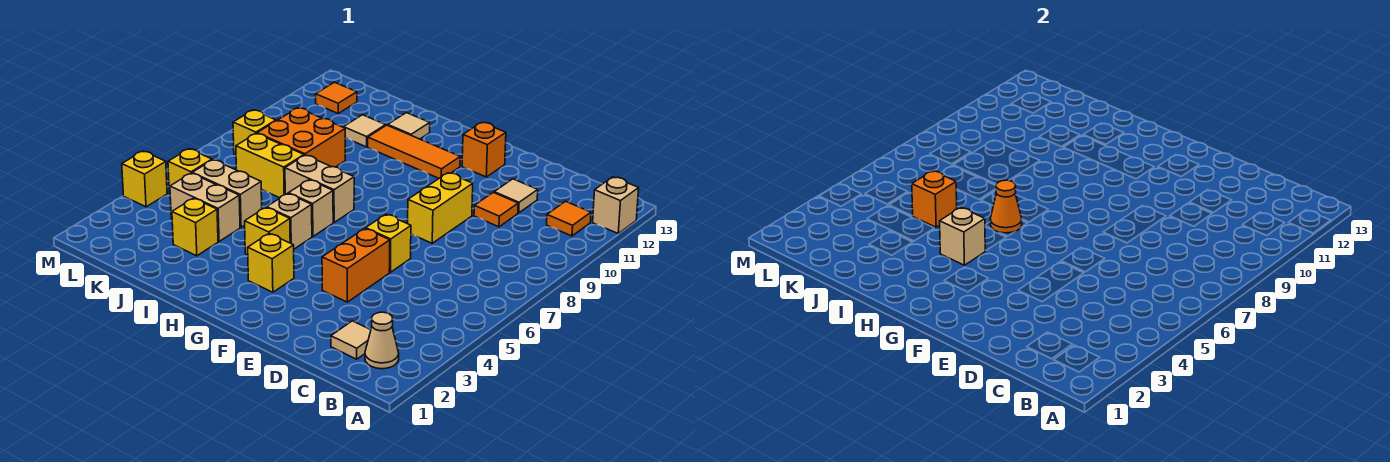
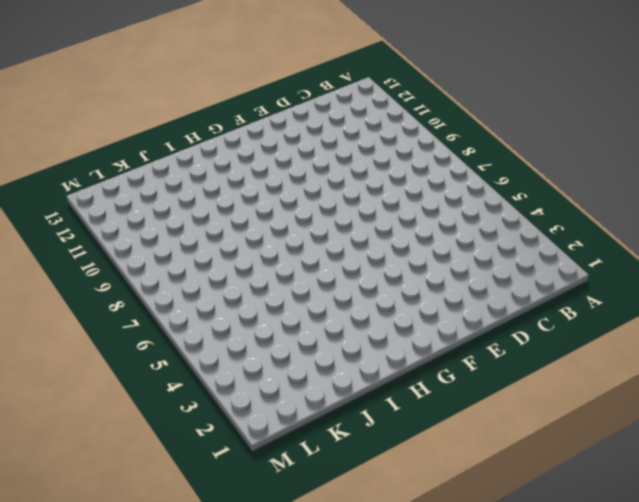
none -> tan brick A12 level 1
none -> tan cone B2 level 1
none -> orange tile B11 level 1
none -> tan tile C2 level 1

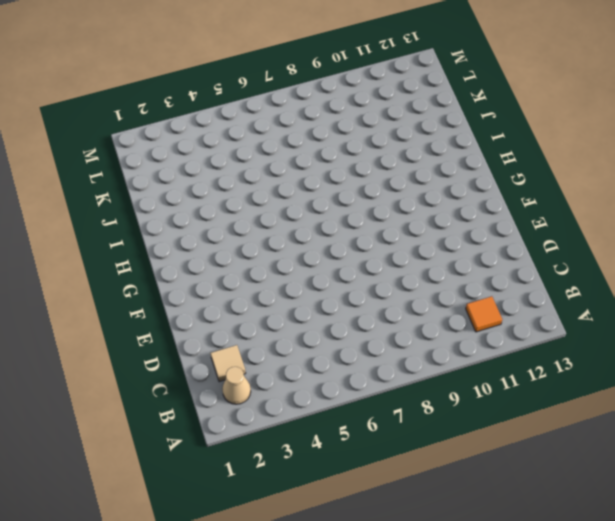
none -> tan brick A12 level 1
none -> orange tile D10 level 1
none -> tan tile D11 level 1
none -> orange brick E4:E5 level 1

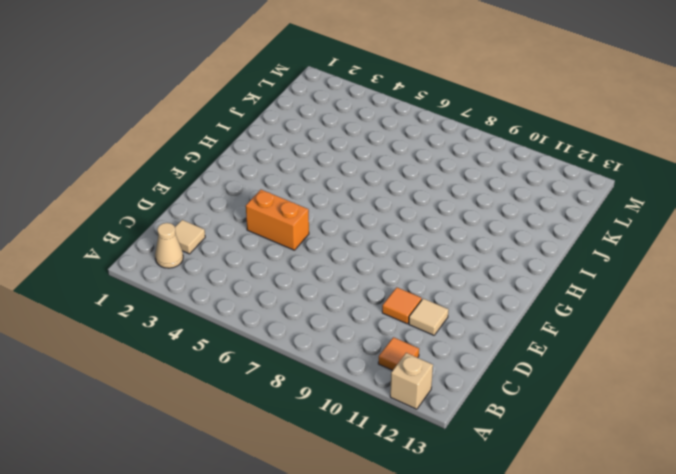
none -> yellow brick E6 level 1
none -> yellow brick E8:E9 level 1
none -> orange brick F12 level 1
none -> yellow brick G3 level 1

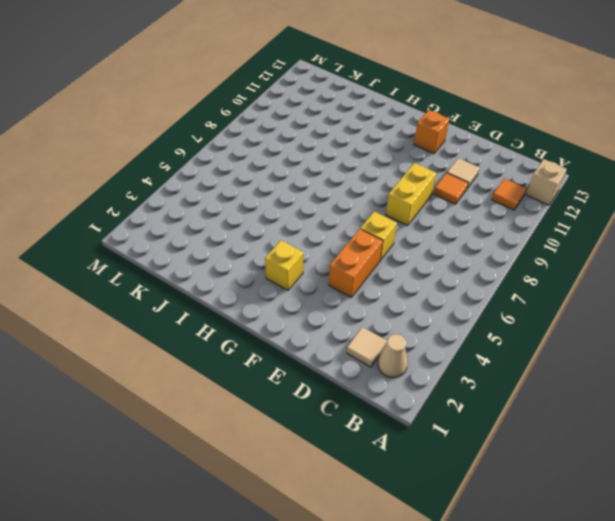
none -> orange tile G11:I11 level 1
none -> yellow brick H4 level 1
none -> tan brick H5 level 1
none -> tan brick H6 level 1

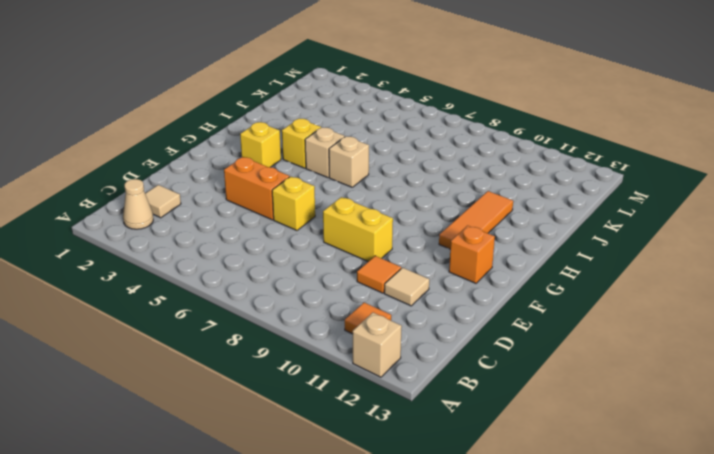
none -> tan brick H7:I7 level 1
none -> tan tile I12 level 1
none -> yellow brick J3 level 1
none -> tan brick J4:K4 level 1

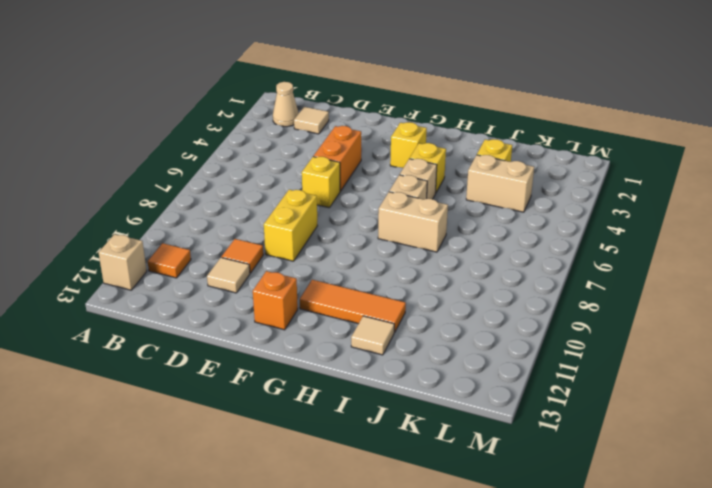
none -> tan brick J5:K5 level 1
none -> yellow brick J7:K7 level 1
none -> orange brick J8:K9 level 1
none -> tan tile J11 level 1

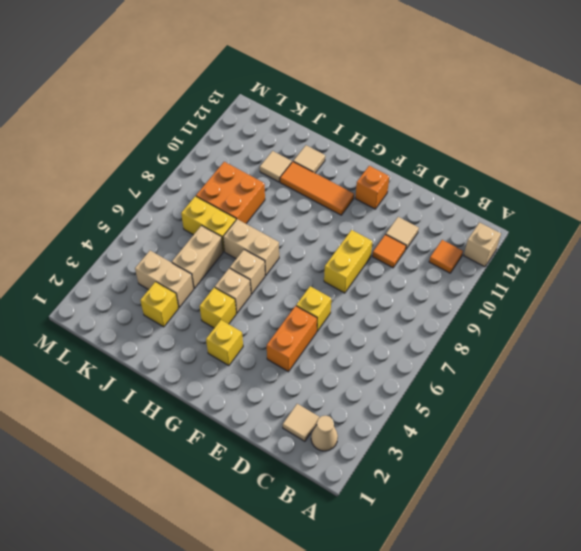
tan brick J5:J6 level 1 -> tan brick J5:K5 level 1
none -> yellow brick L5 level 1
none -> yellow brick L8 level 1
none -> orange tile L12 level 1
none -> yellow brick M4 level 1

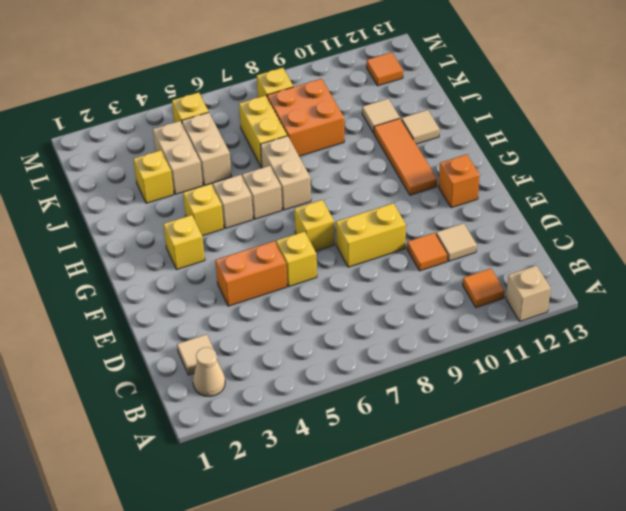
yellow brick F7 level 1 -> yellow brick M4 level 1
none -> tan brick H4 level 2
none -> orange cone H6 level 2
none -> orange brick J5 level 2

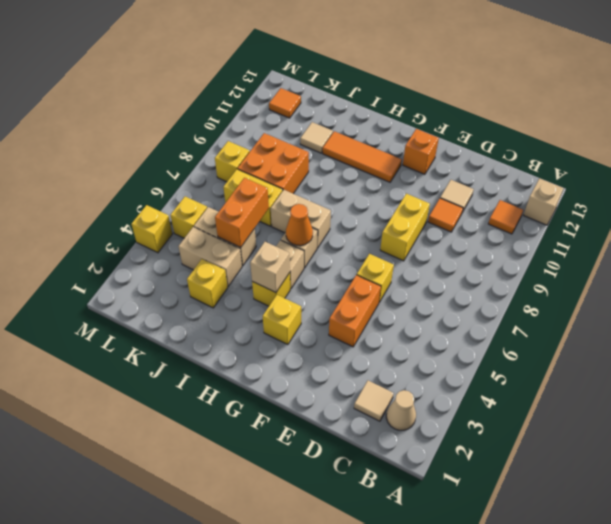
orange brick J5:J6 level 2 -> orange brick J5 level 2
none -> tan tile I12 level 1

